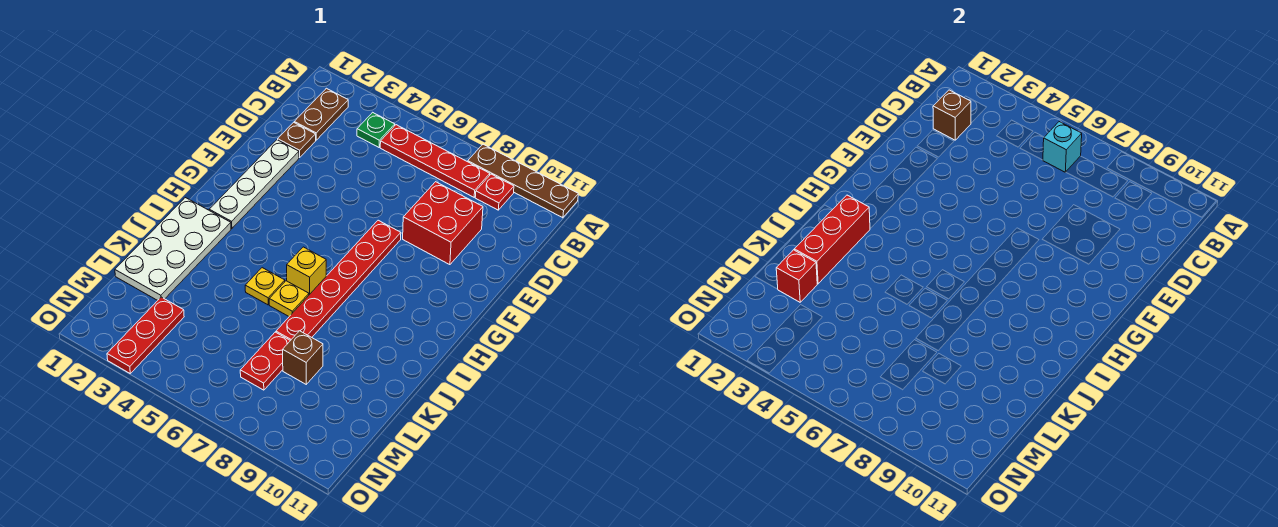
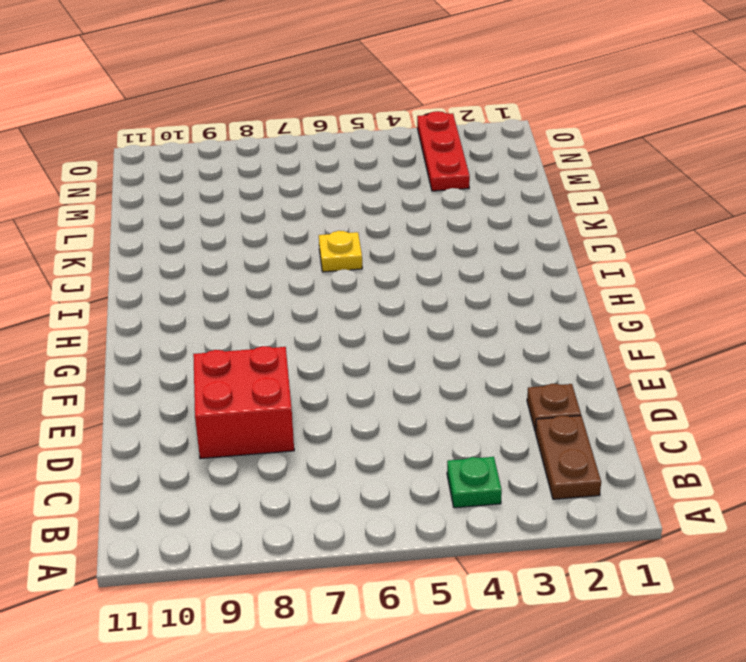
none -> brown plate A8:A11 level 1
none -> red plate B5:B8 level 1
none -> red plate B9 level 1

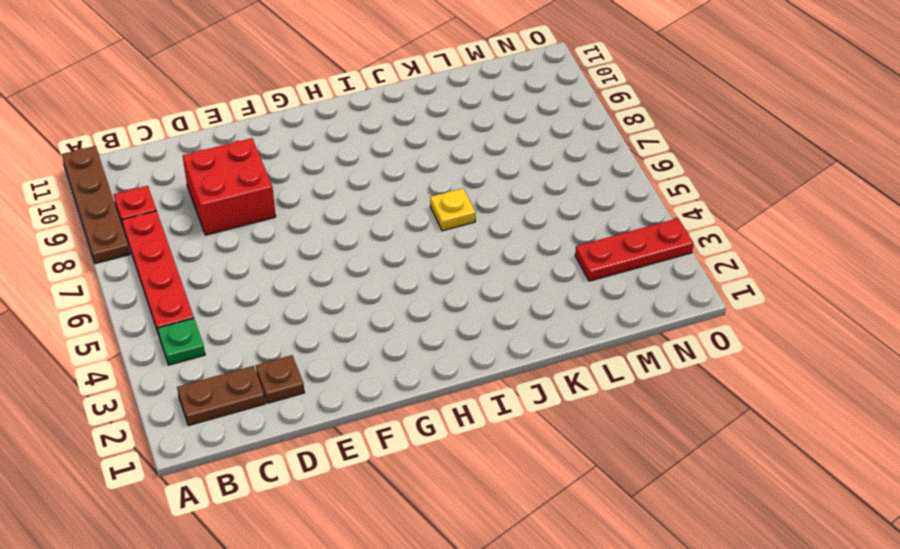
none -> white plate E2:H2 level 1
none -> red plate F7:K7 level 1
none -> white plate I1:L2 level 1

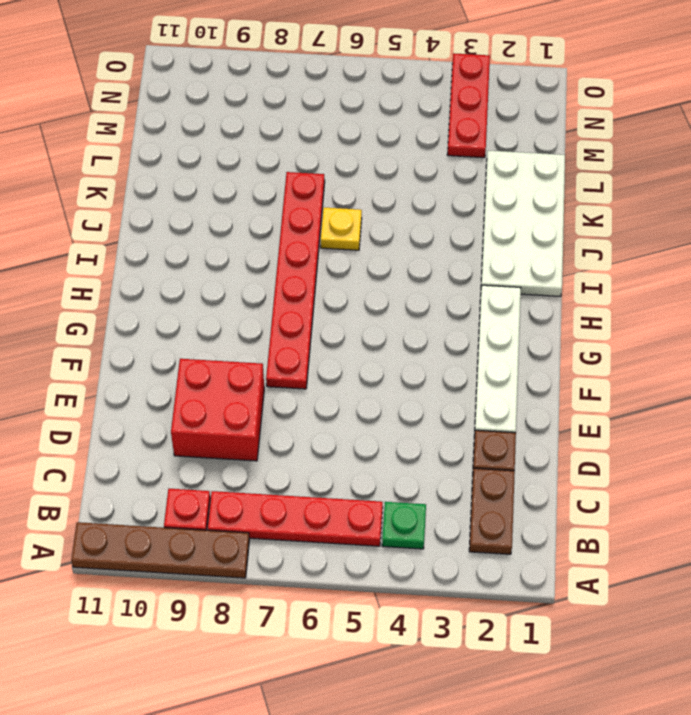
none -> yellow brick I6 level 1
none -> yellow plate J5 level 1
none -> red plate L7:M7 level 1

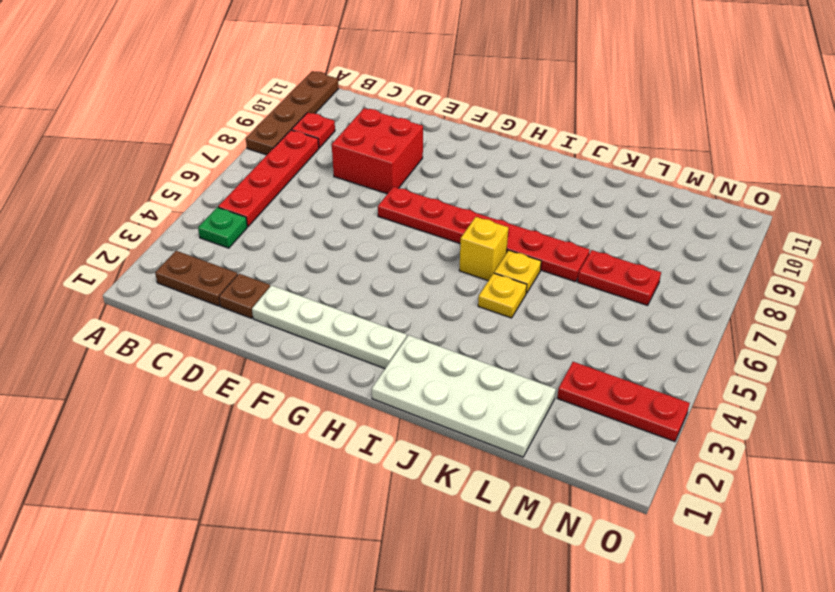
none -> brown brick L8 level 1
none -> cyan brick B6 level 2
none -> brown brick C2 level 2

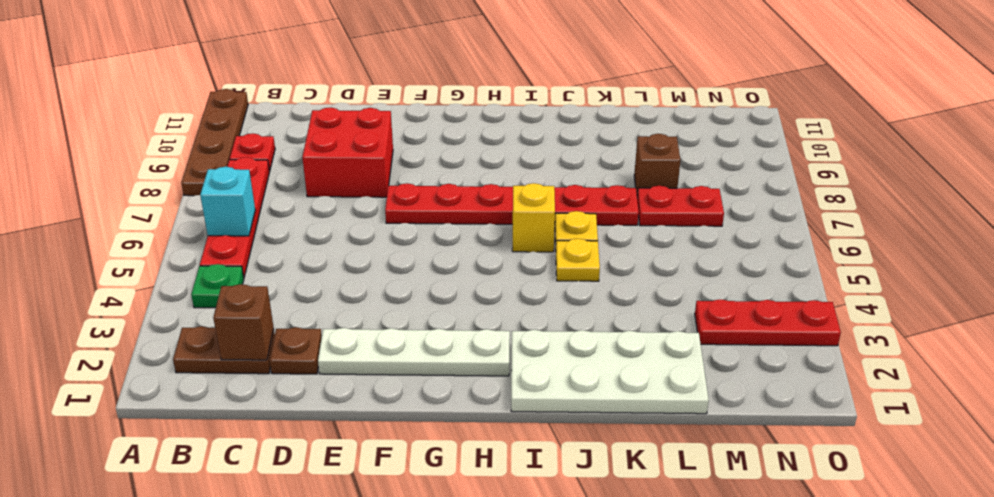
none -> red brick I2:K2 level 2
none -> red brick L2 level 2

